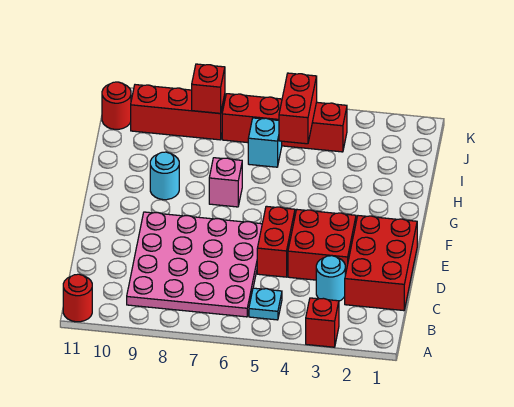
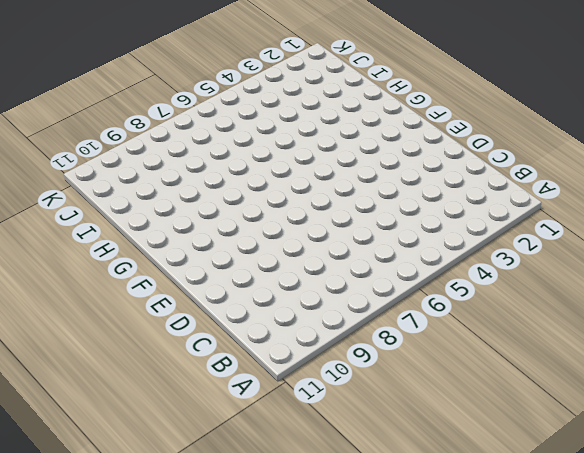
none -> red brick A3 level 1
none -> red round brick A11 level 1
none -> cyan plate B5 level 1

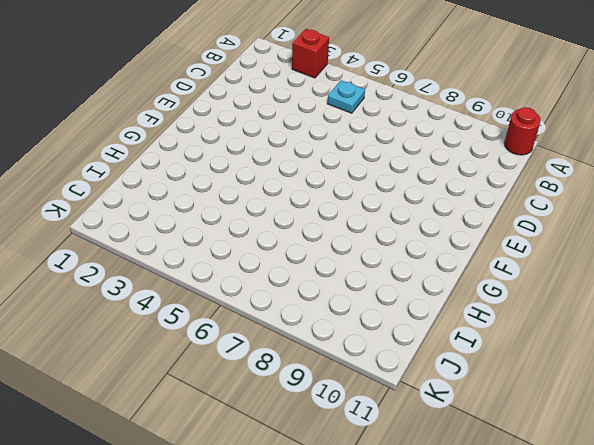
none -> pink plate B6:E9 level 1
none -> red brick C1:E2 level 1
none -> cyan round brick C3 level 1

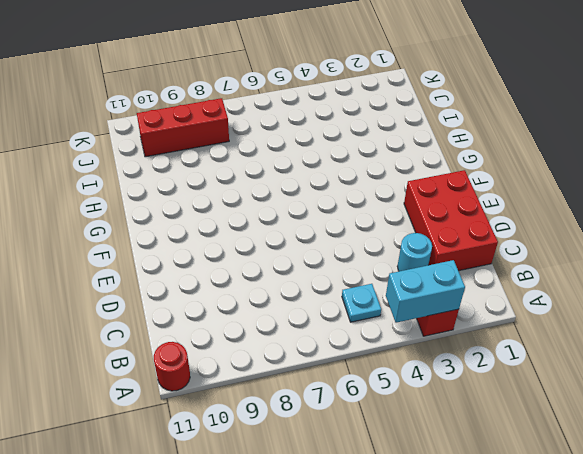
cyan brick A3:A4 level 2 -> none
none -> pink plate B6:E9 level 1
none -> red brick D3:E4 level 1
none -> red brick D5:E5 level 1

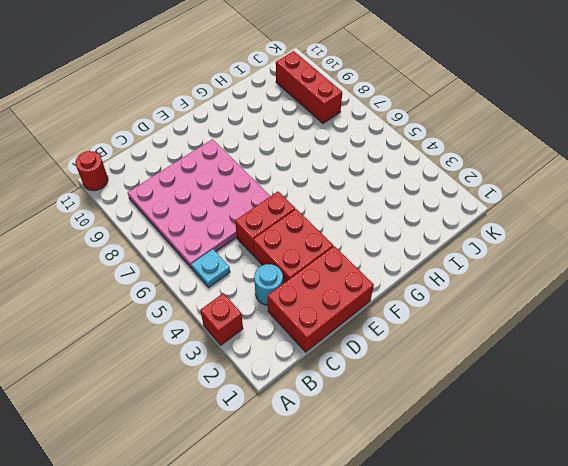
none -> pink brick G7 level 1
none -> cyan round brick G9 level 1
none -> cyan brick I6 level 1

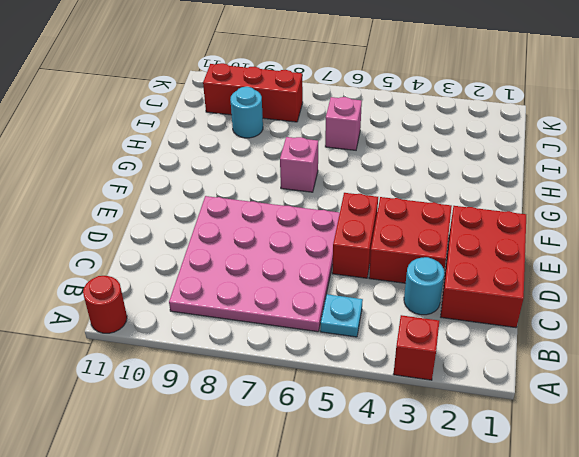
pink brick I6 level 1 -> cyan brick I6 level 1
cyan round brick I9 level 1 -> cyan round brick G9 level 1
none -> red brick J4:J7 level 1
none -> red round brick J11 level 1
none -> red brick I5:J5 level 2

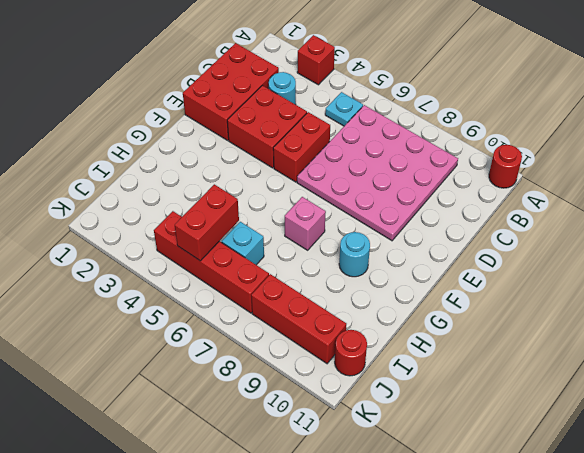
none -> red brick J8 level 2

